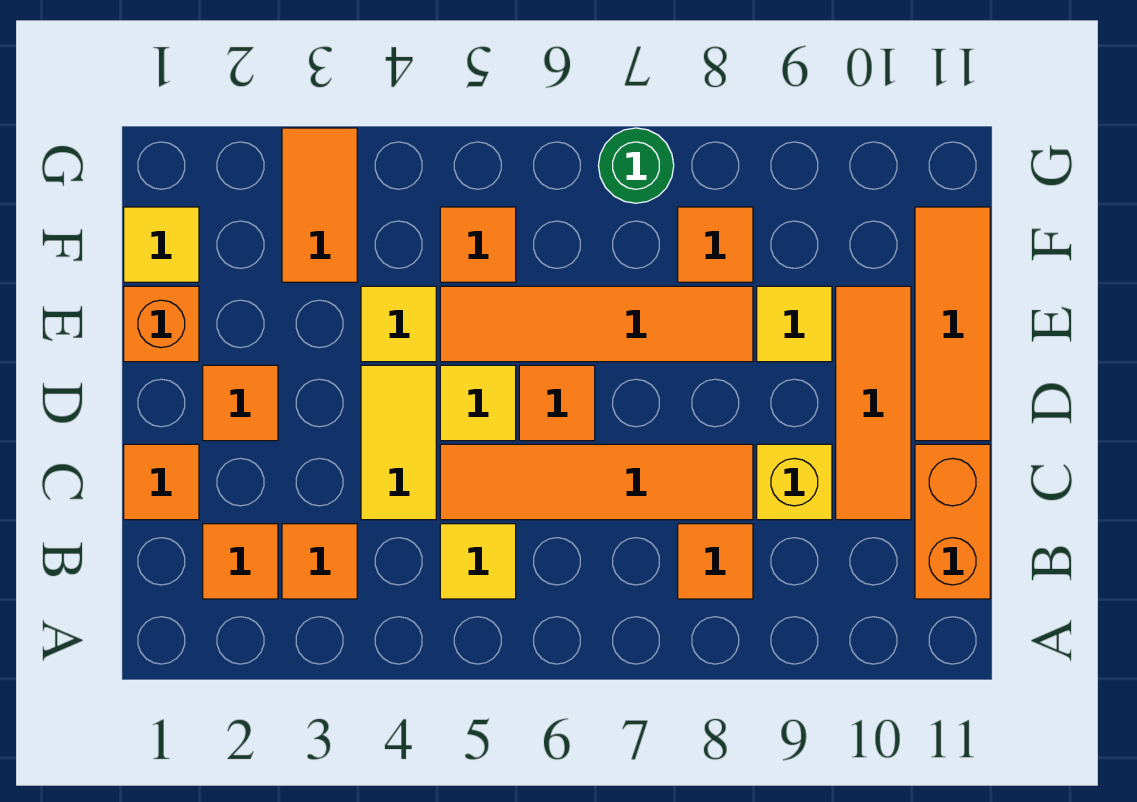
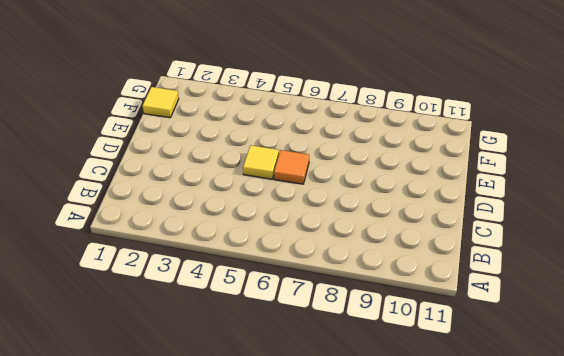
none -> orange tile B2 level 1
none -> orange tile B3 level 1
none -> yellow tile B5 level 1

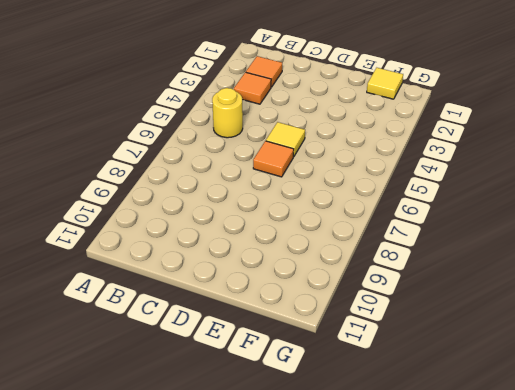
yellow round brick B5 level 1 -> yellow tile B5 level 1
none -> orange tile B8 level 1
none -> orange brick B11:C11 level 1
none -> orange tile C1 level 1

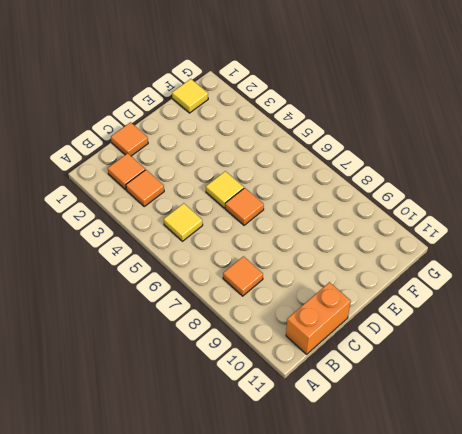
none -> yellow tile C4:D4 level 1
none -> orange tile C5:C8 level 1
none -> yellow brick C9 level 1

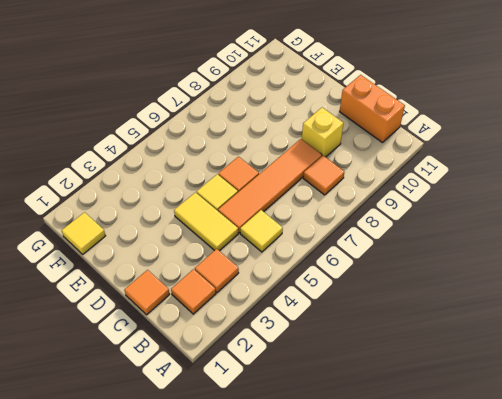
none -> orange tile C10:E10 level 1
none -> orange tile D2 level 1
none -> orange tile D11:F11 level 1

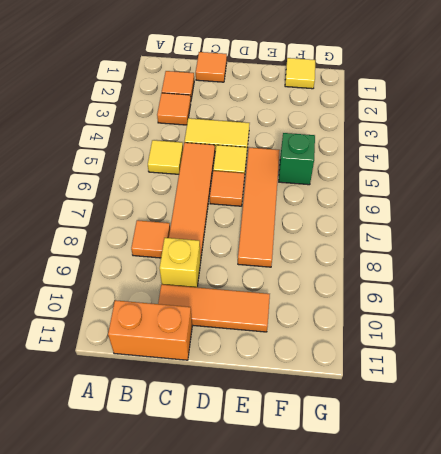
green brick F5 level 1 -> orange tile F5 level 1
none -> orange tile D2 level 1
none -> orange tile D11:F11 level 1
none -> orange brick E1 level 1

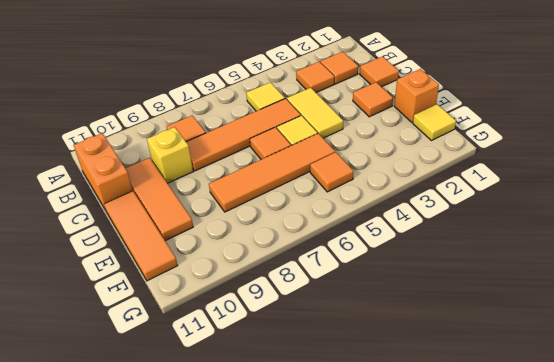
none -> yellow tile E4 level 1
none -> yellow tile E9 level 1
none -> orange tile F3:G3 level 1

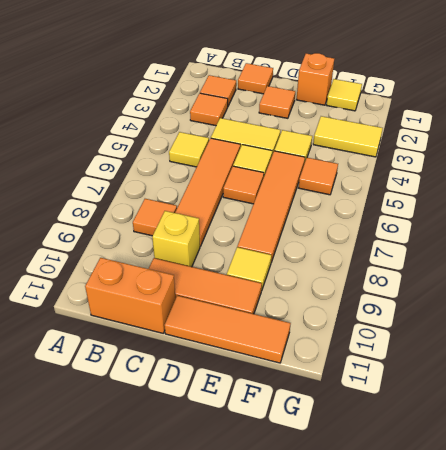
yellow tile F3:G3 level 1 -> orange tile F3:G3 level 1
none -> orange tile F8 level 1
none -> green round brick G7 level 1

